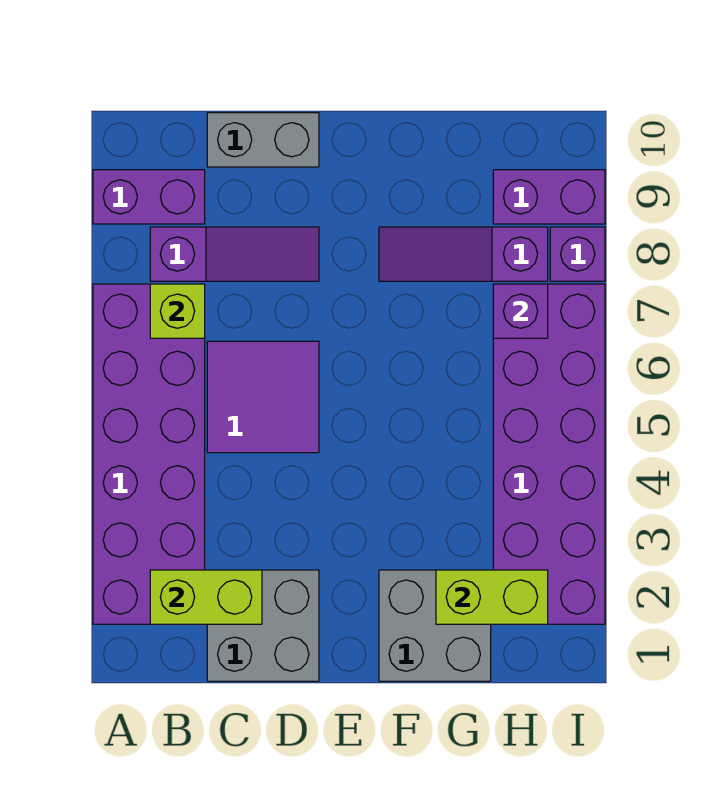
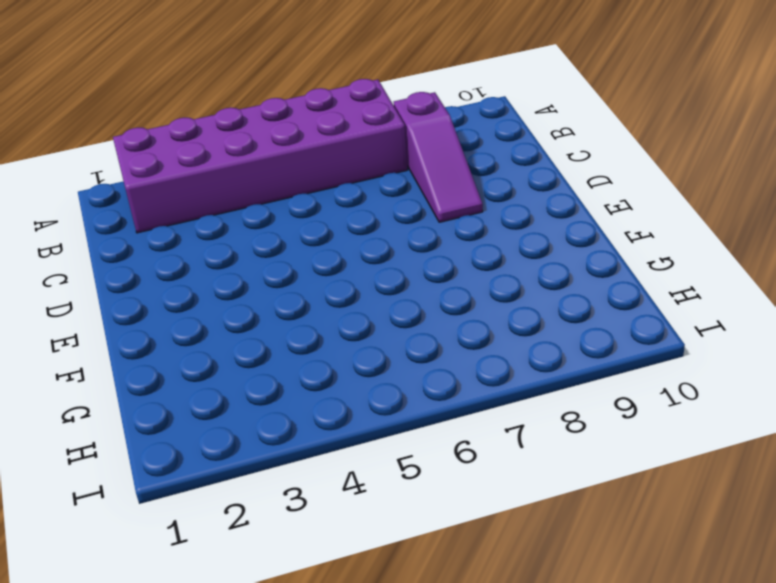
none -> purple brick A9:B9 level 1
none -> grey brick C1:D2 level 1
none -> purple tile C5:D6 level 1

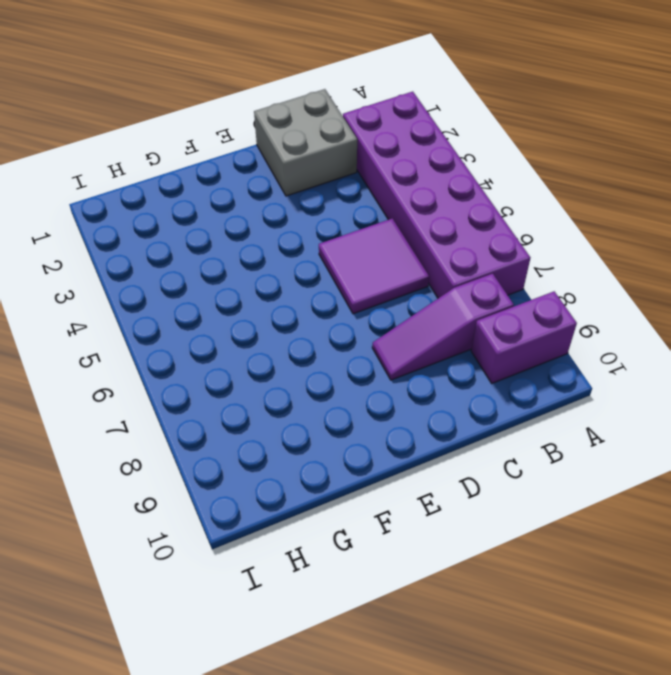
none -> grey brick C10:D10 level 1
none -> grey brick F1:G2 level 1
none -> purple slope F8:H8 level 1 top H

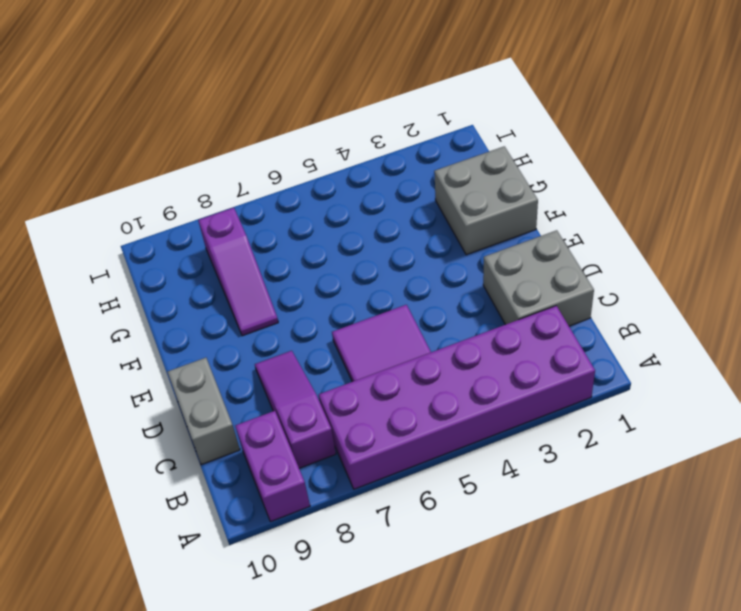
none -> purple brick H2:I7 level 1
none -> purple brick H9:I9 level 1
none -> purple brick I8 level 1

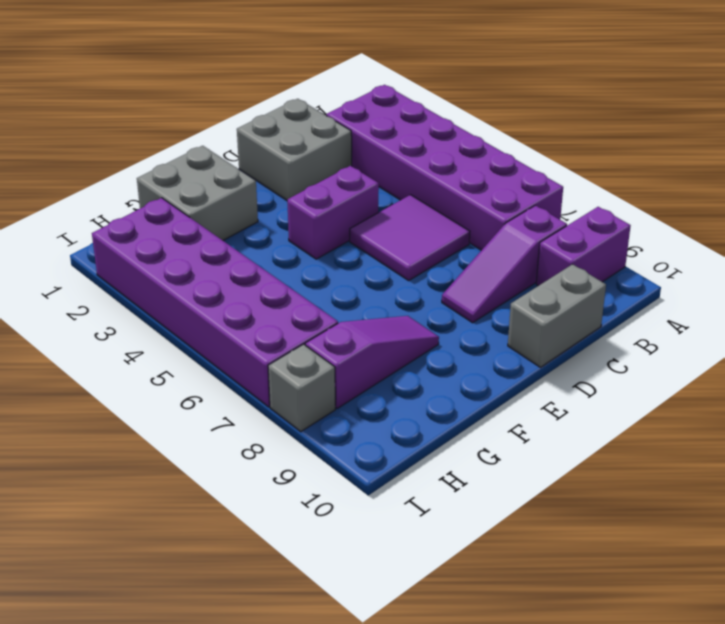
purple brick D4:E4 level 1 -> purple brick H9:I9 level 1
grey brick I8 level 1 -> purple brick I8 level 1
none -> lime brick B2:C2 level 2
none -> lime brick B7 level 2
none -> lime brick G2:H2 level 2

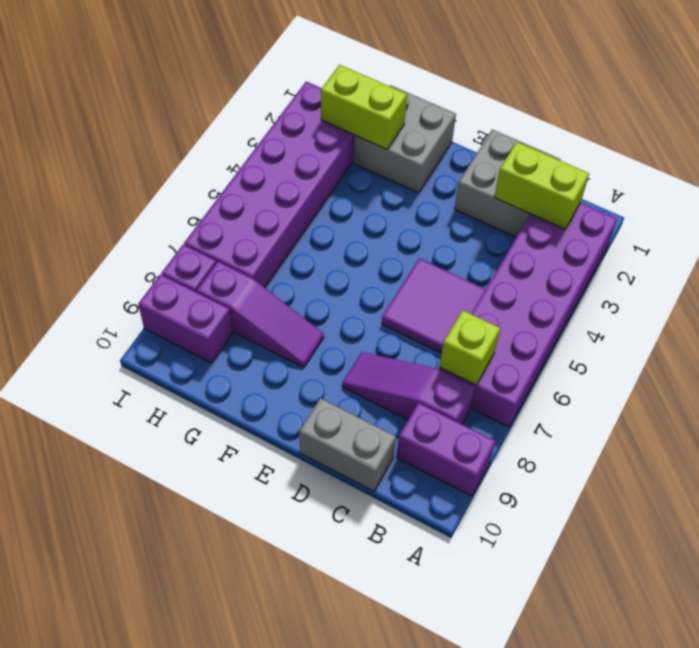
none -> purple brick H7 level 2

